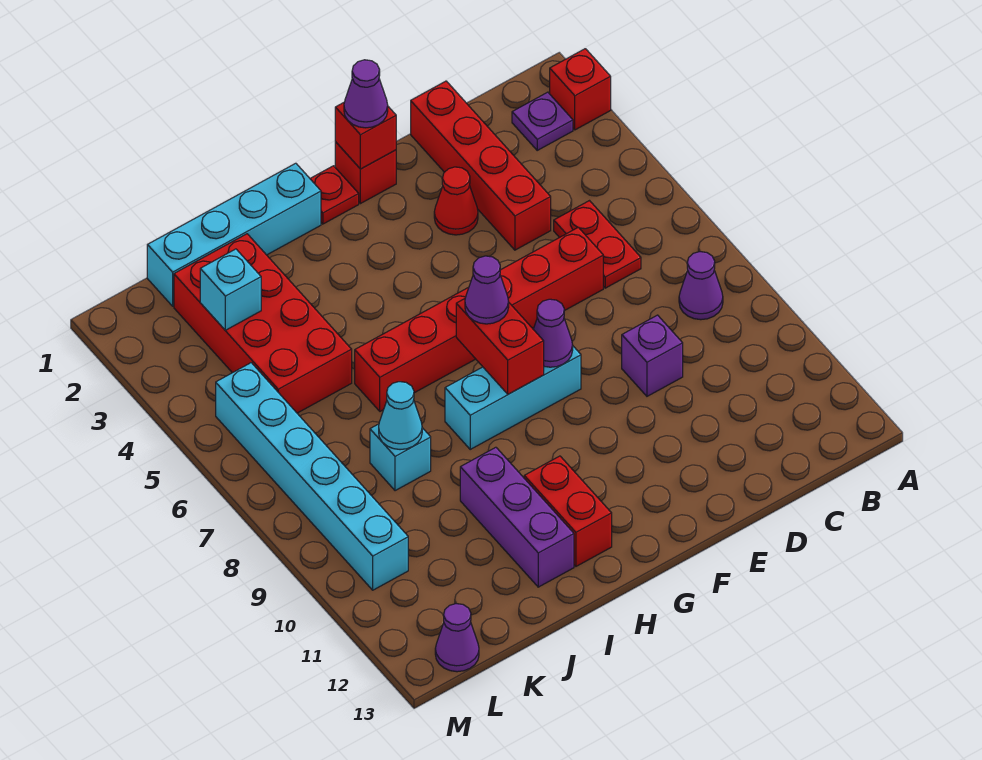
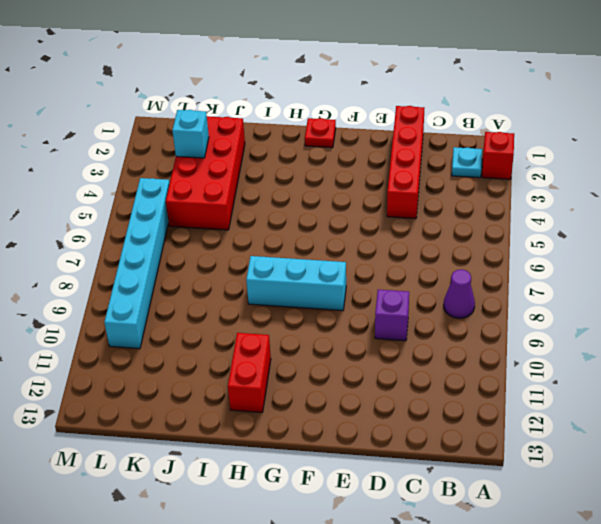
cyan plate B2 level 1 -> purple plate B2 level 1
none -> red plate C5:C6 level 1
none -> red brick D6:I6 level 1
none -> red cone E3 level 1

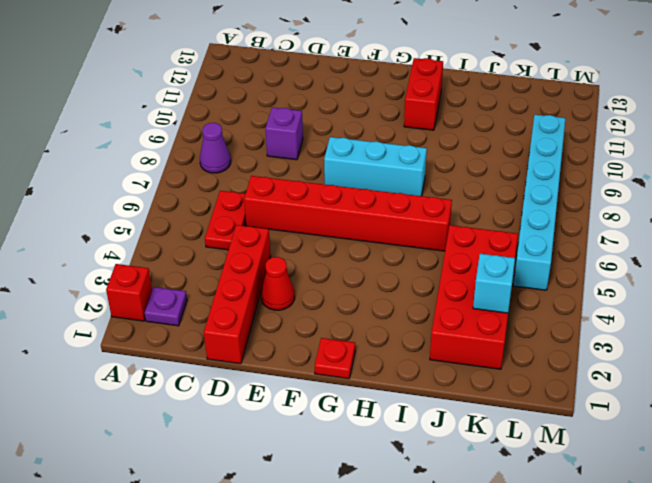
none -> red brick F1 level 1
none -> cyan brick H1:K1 level 1
none -> purple brick I10:I12 level 1

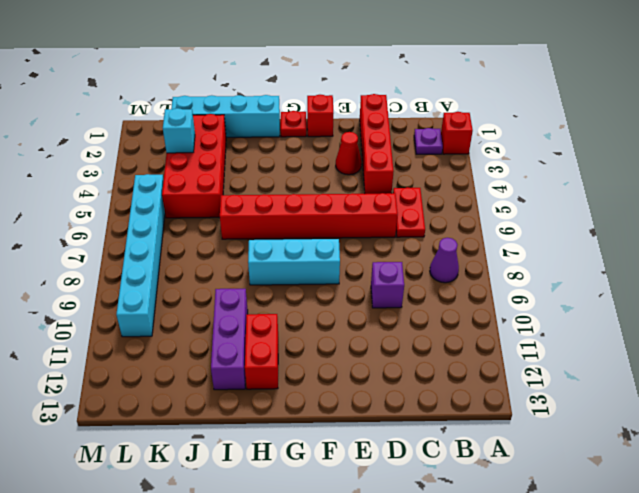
none -> cyan brick J8 level 1
none -> purple cone L13 level 1
none -> red brick F1 level 2

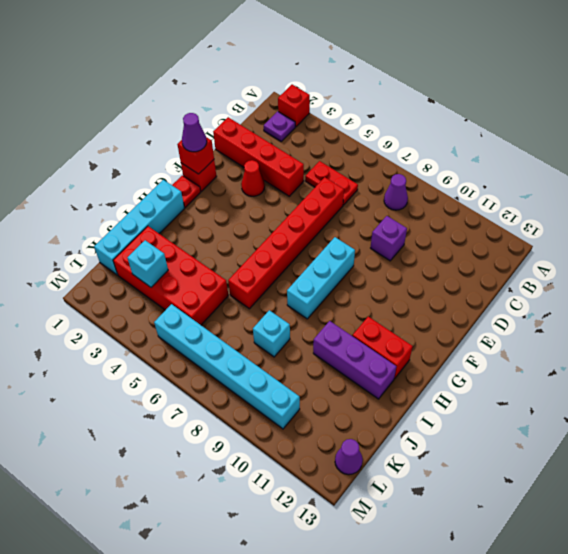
none -> purple cone F8 level 2
none -> red brick G7:G8 level 2
none -> cyan cone J8 level 2

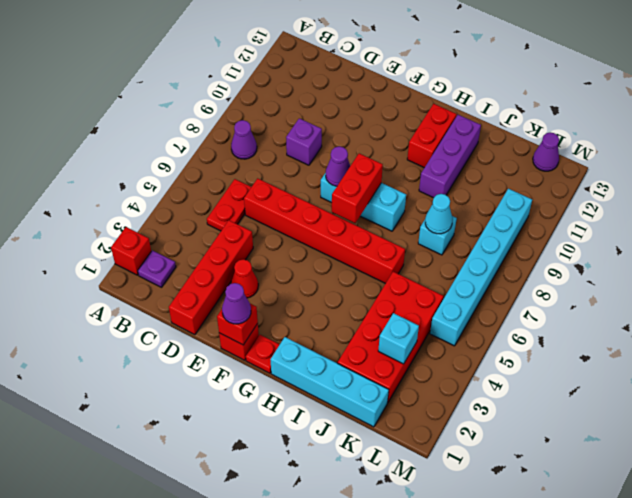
none -> purple cone G7 level 3

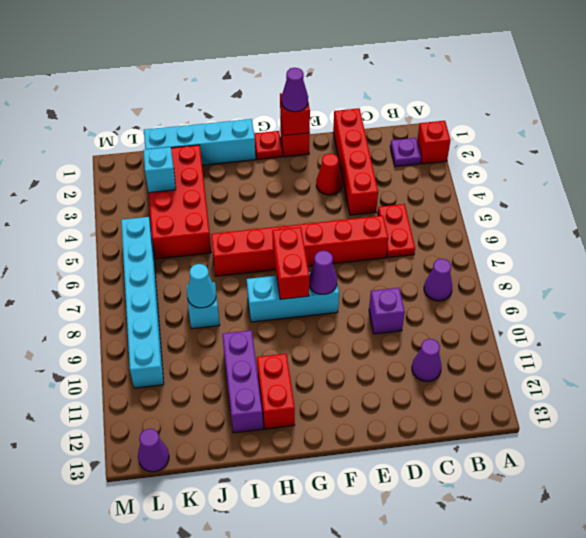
purple cone C11 level 1 -> purple cone G7 level 3

